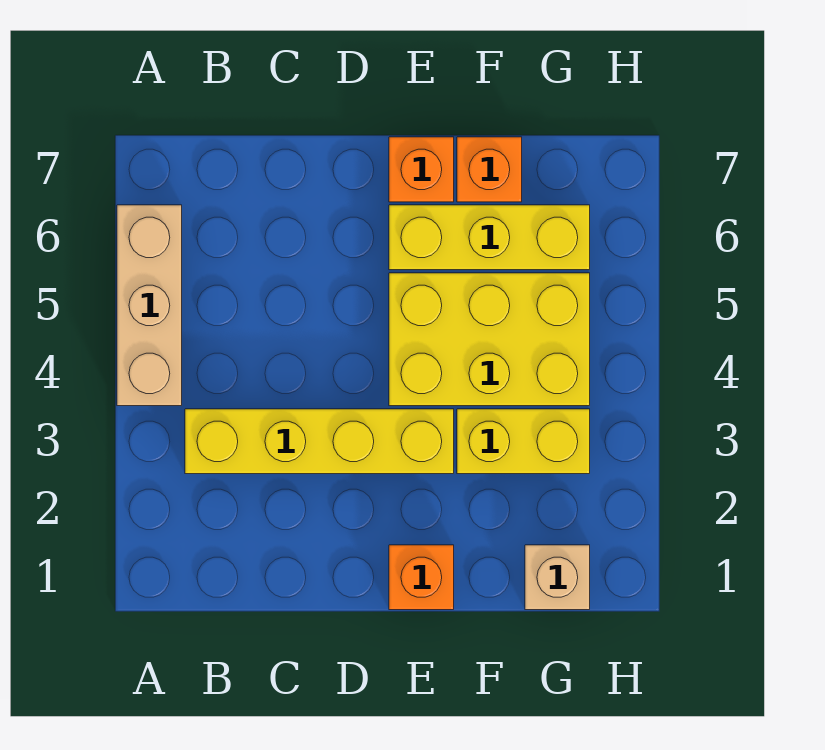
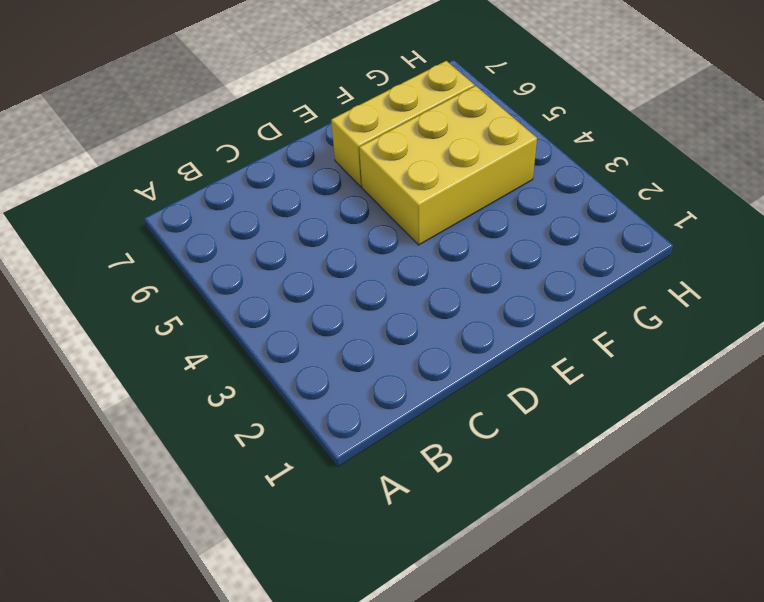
none -> tan brick A4:A6 level 1
none -> yellow brick B3:E3 level 1

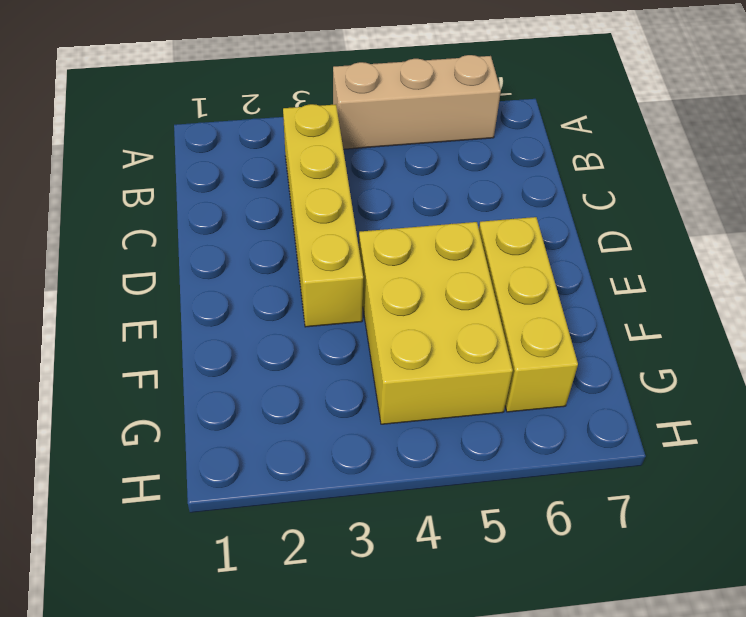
none -> orange brick E1 level 1
none -> orange brick E7 level 1

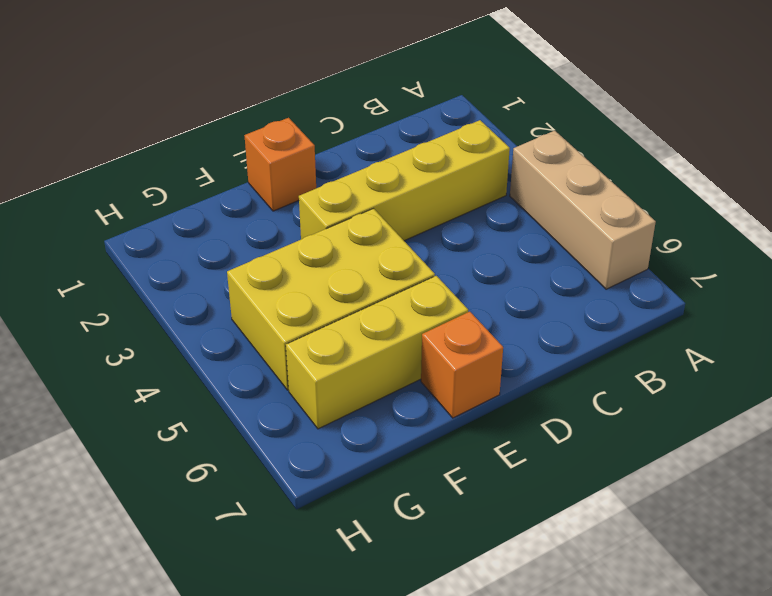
none -> yellow brick F3:G3 level 1
none -> orange brick F7 level 1

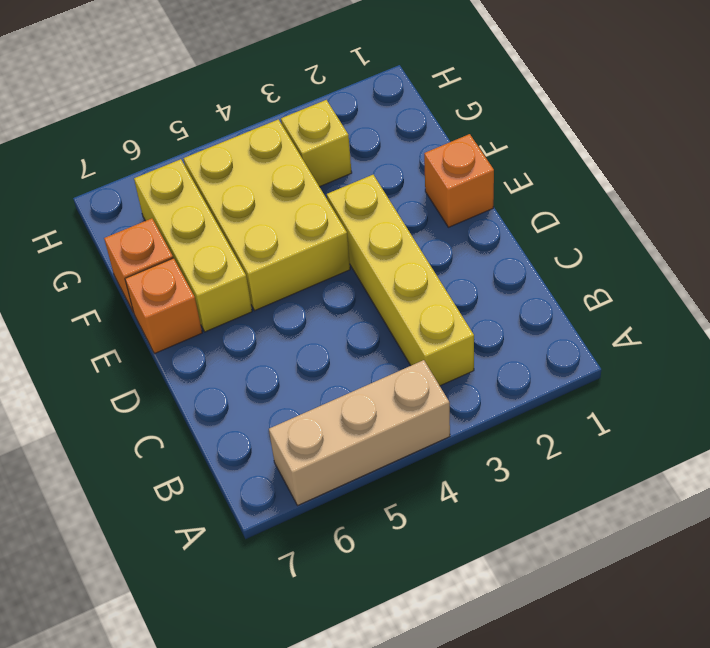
yellow brick G3 level 1 -> yellow brick F3:G3 level 1
none -> tan brick G1 level 1

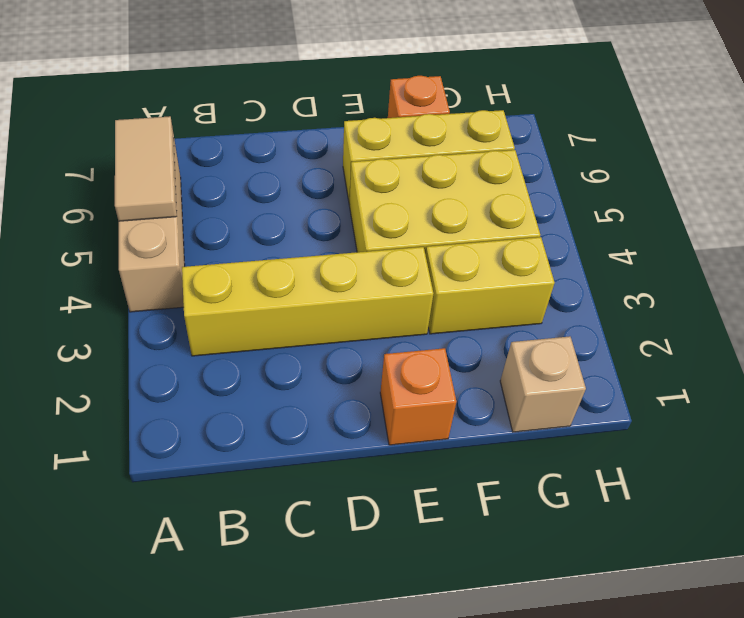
tan tile A5:A6 level 2 -> none
none -> orange brick E7 level 1

